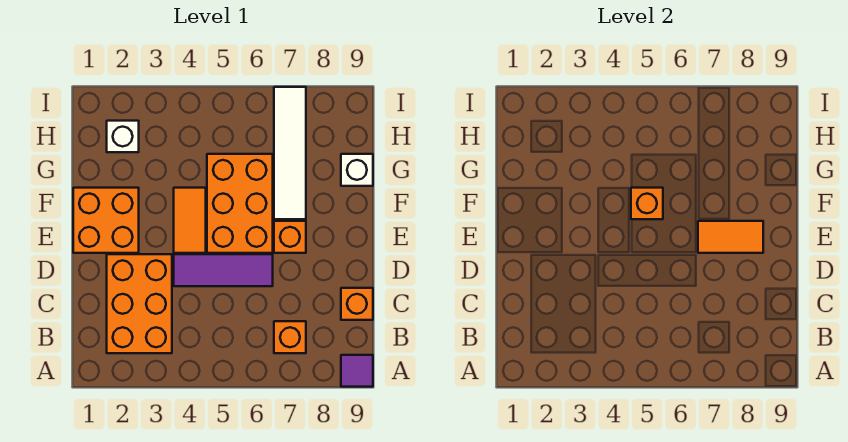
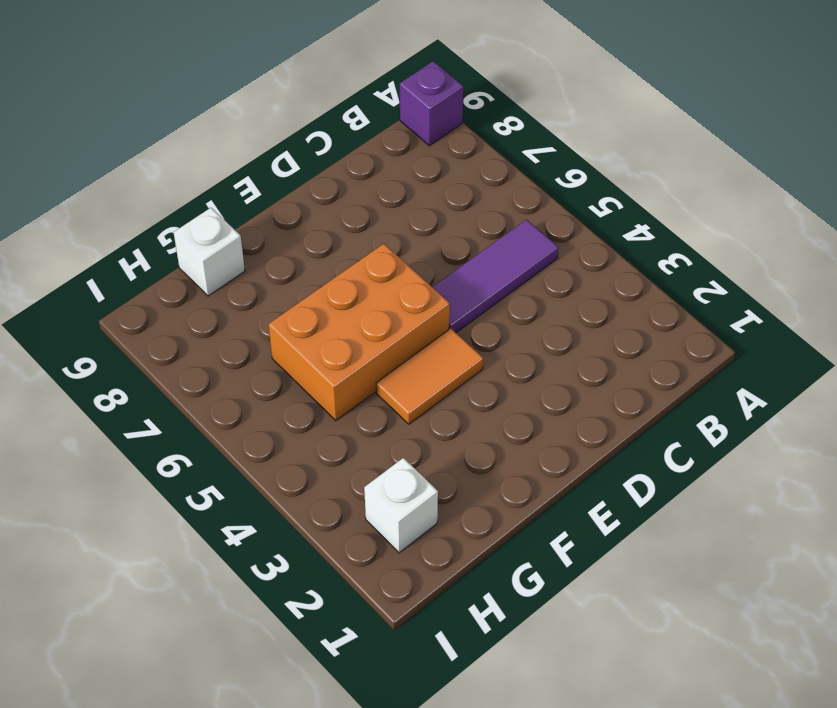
purple brick A9 level 1 -> purple tile A9 level 1
purple tile B5:D5 level 1 -> purple tile D4:D6 level 1
none -> orange brick B2:D3 level 1
none -> orange brick B7 level 1
none -> orange brick C9 level 1

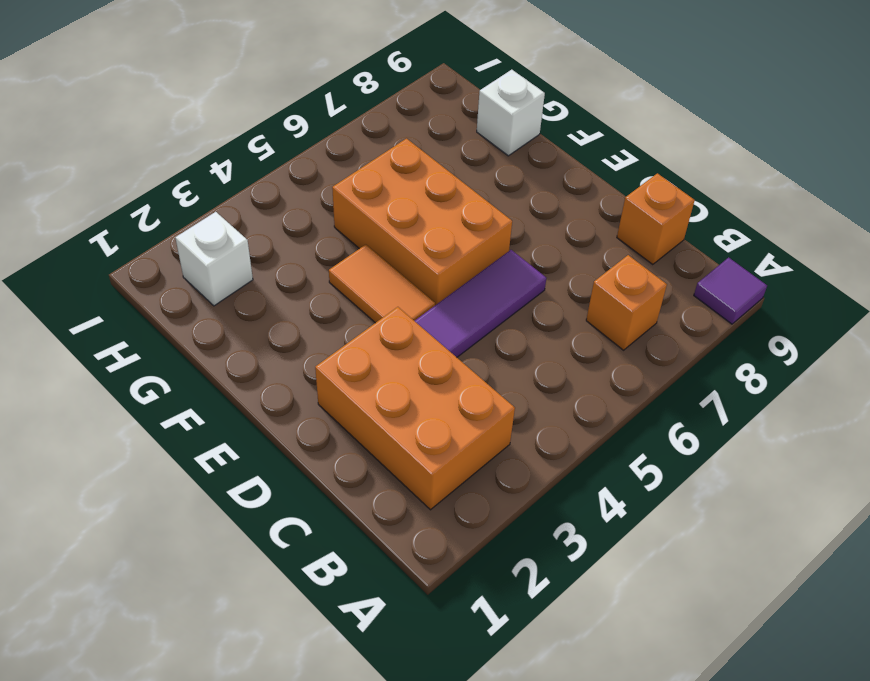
none -> orange brick E1:F2 level 1
none -> orange brick E7 level 1
none -> white tile F7:I7 level 1

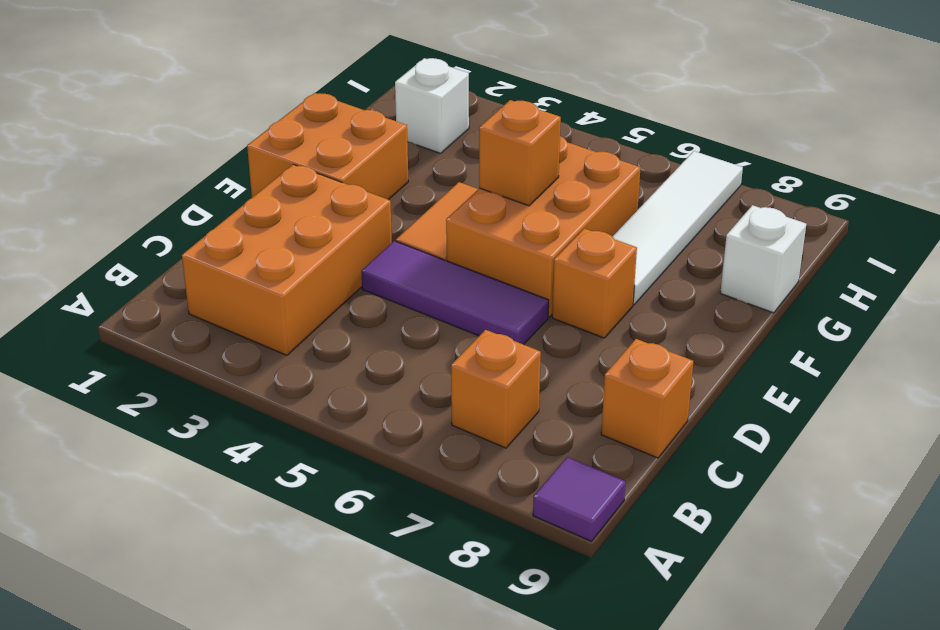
none -> orange tile E7:E8 level 2

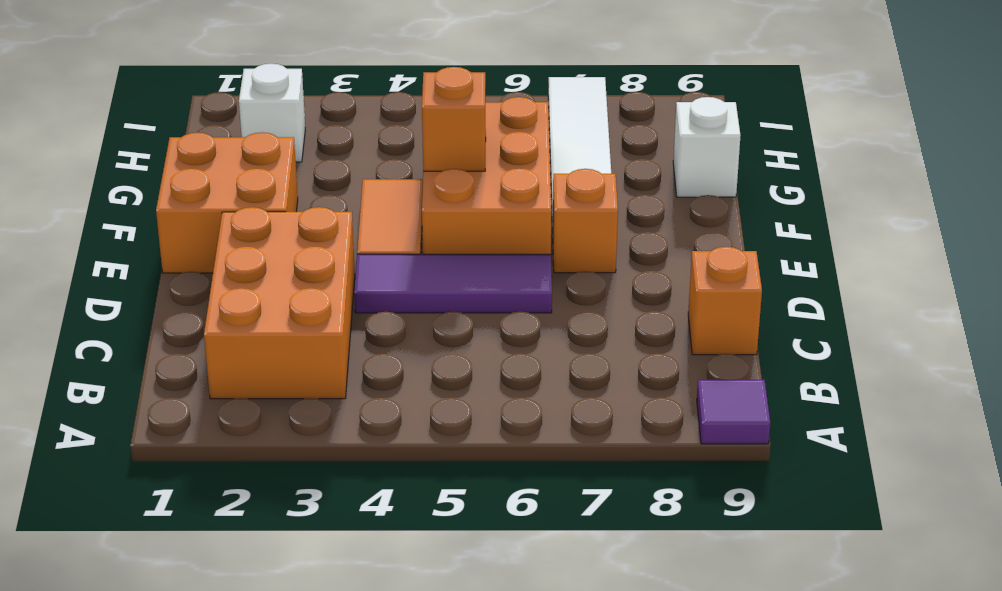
none -> orange brick B7 level 1
none -> orange tile E7:E8 level 2

